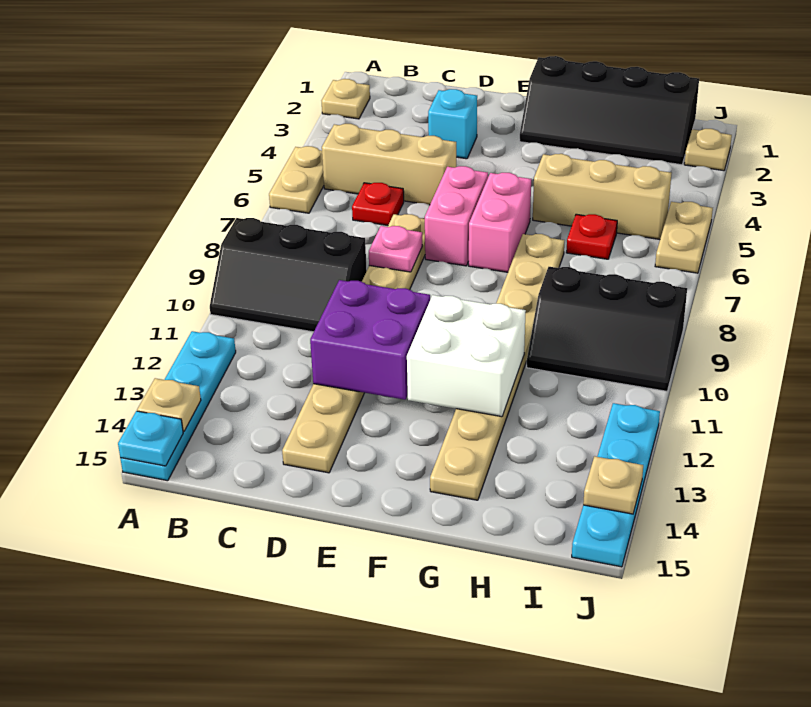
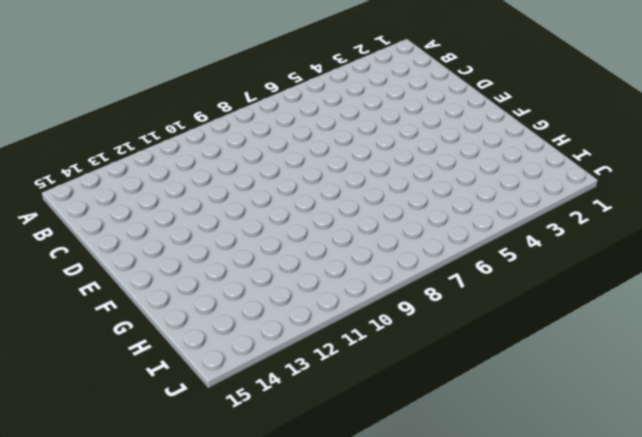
none -> tan plate A2 level 1
none -> tan plate A5:A6 level 1
none -> black slope A9:C10 level 1 top 9

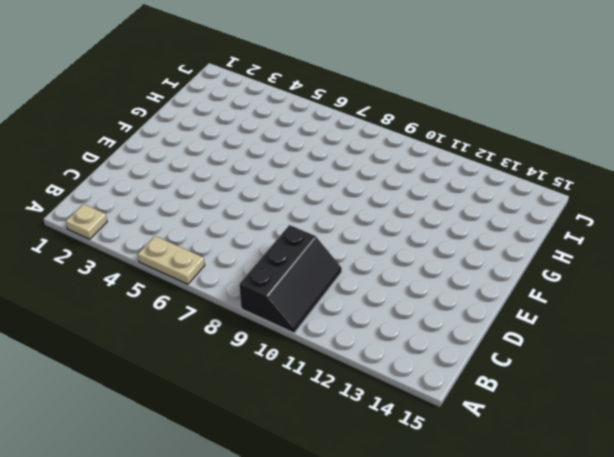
none -> cyan plate A12:A15 level 1
none -> tan brick B5:D5 level 1
none -> red plate C6 level 1

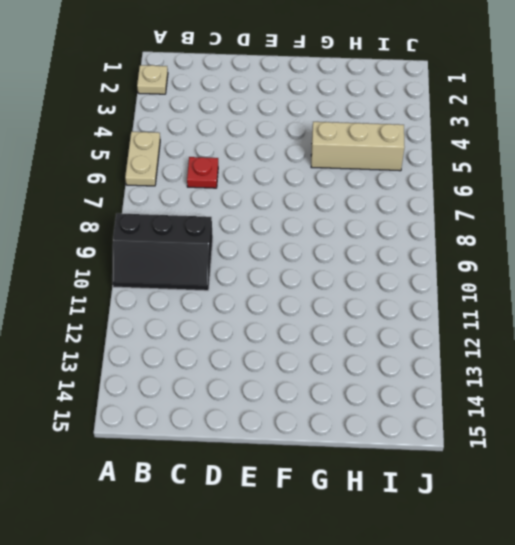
none -> cyan plate A12:A15 level 1
none -> tan brick B5:D5 level 1
none -> cyan brick D3 level 1

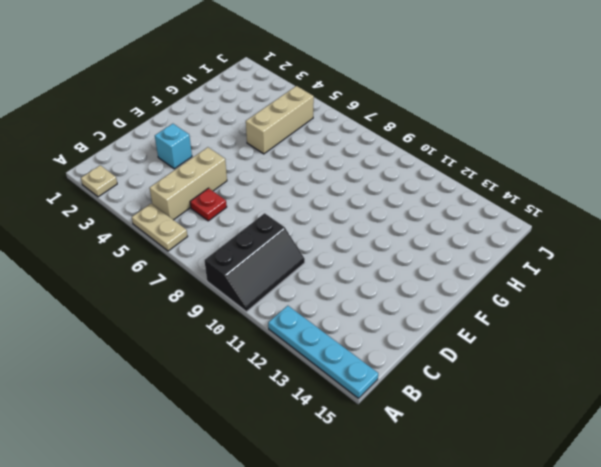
none -> tan plate D7:D14 level 1
none -> pink brick E6:E7 level 1
none -> black slope F1:I2 level 1 top 1

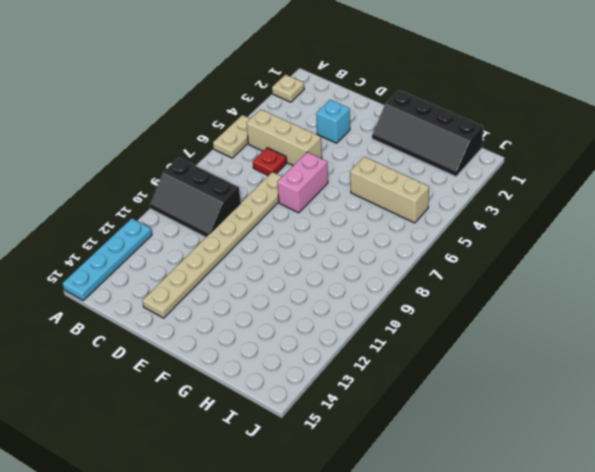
none -> pink brick F6:F7 level 1
none -> tan plate G7:G14 level 1
none -> red plate H6 level 1

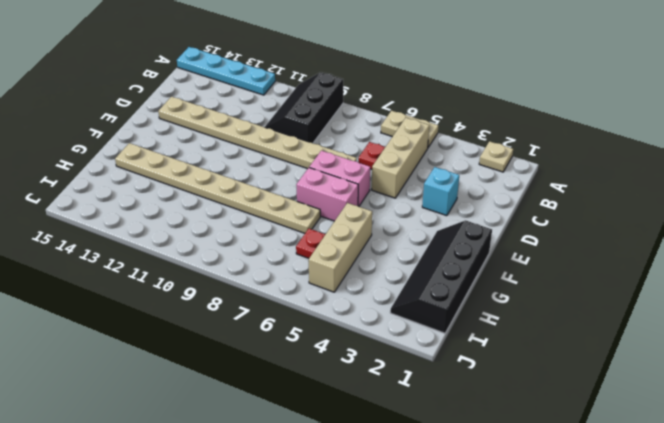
none -> black slope H9:J10 level 1 top 9
none -> tan plate J2 level 1
none -> tan plate J5:J6 level 1

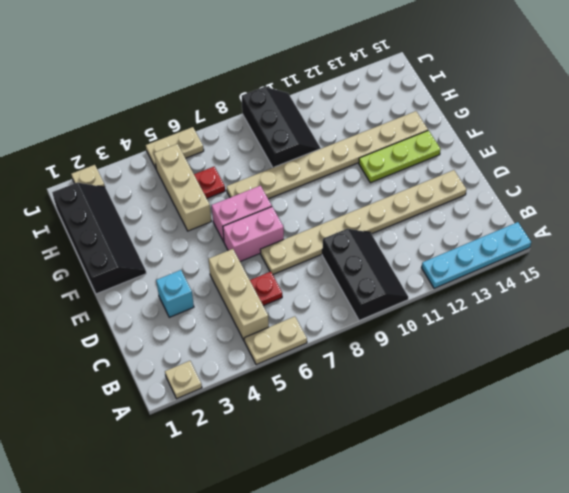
lime plate F12:F14 level 1 -> none
none -> cyan plate J12:J15 level 1
none -> tan plate A14 level 2
none -> cyan plate A15 level 2

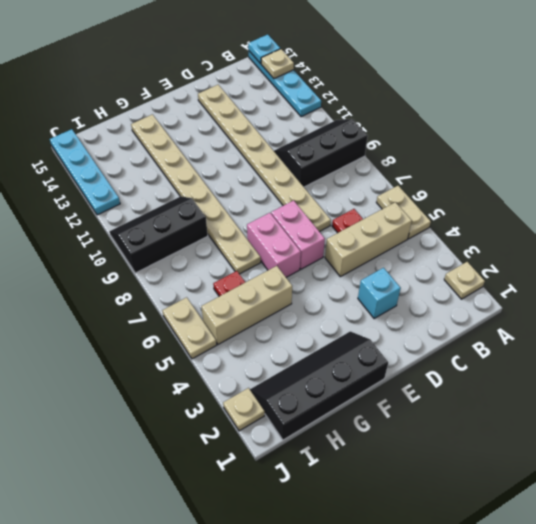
none -> pink plate D8 level 2
none -> purple brick D11:E12 level 2
none -> white brick F11:G12 level 2

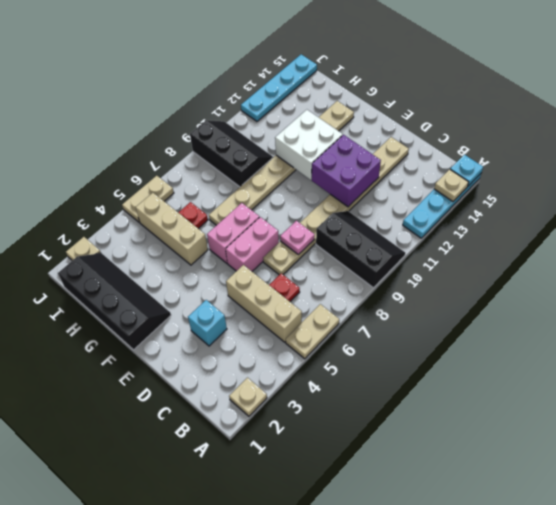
none -> tan plate J14 level 2

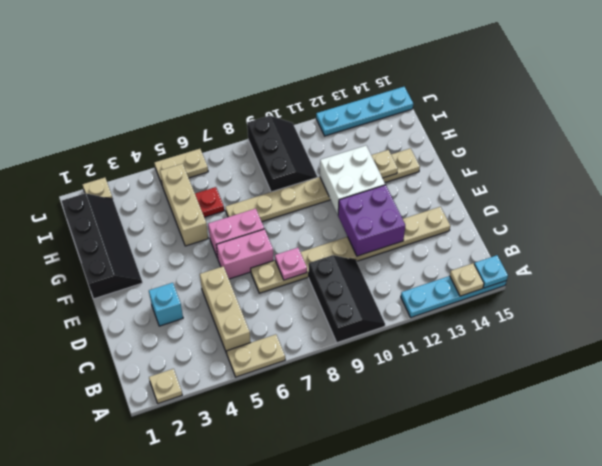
tan plate G13 level 2 -> tan plate J14 level 2
none -> red plate C6 level 1

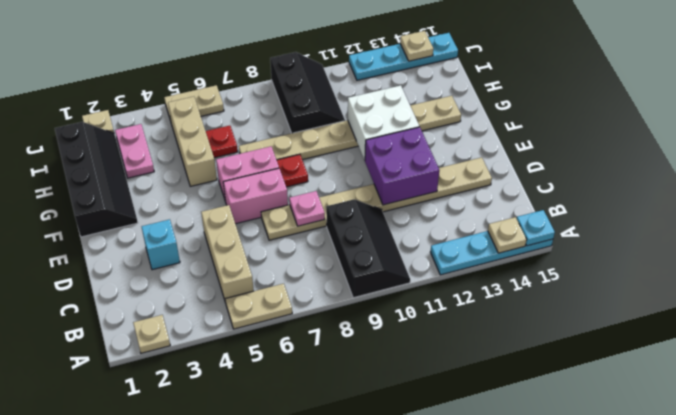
red plate F8 level 1 -> red plate C6 level 1
pink plate H3:I3 level 1 -> none

